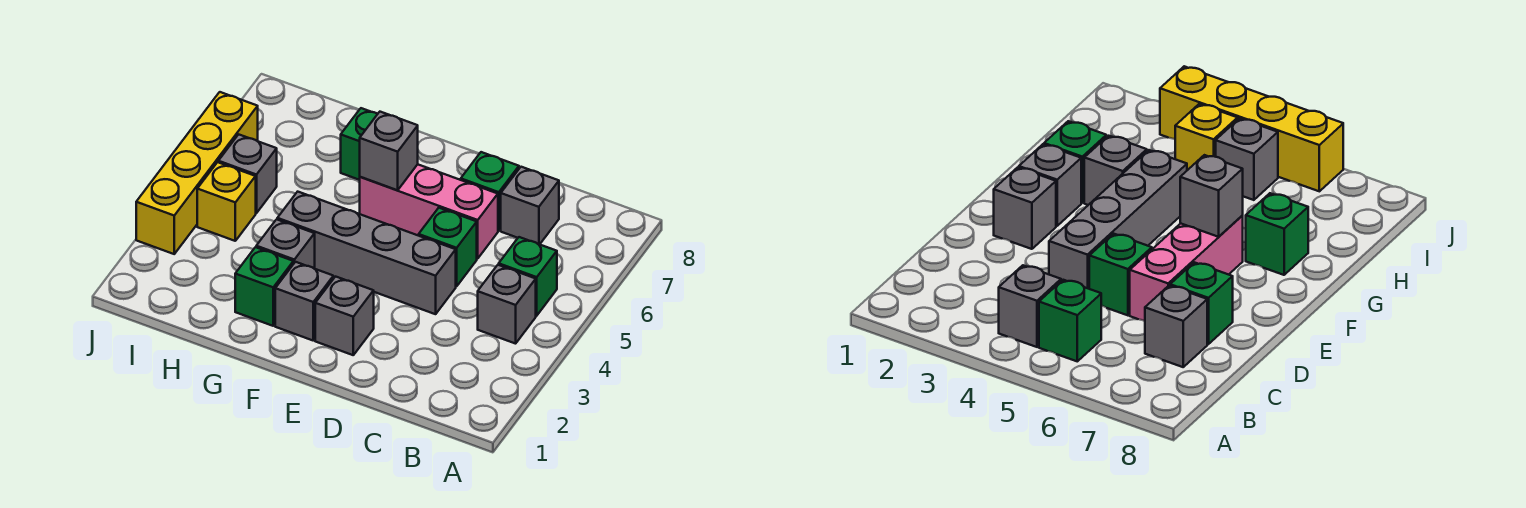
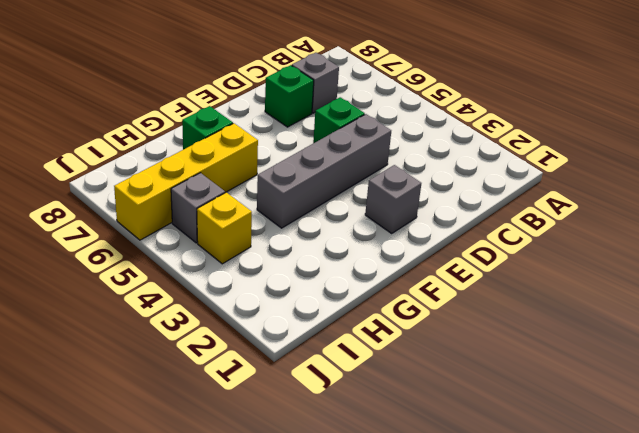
yellow brick G6:J6 level 1 -> yellow brick J3:J6 level 1
none -> grey brick B4 level 1
none -> green brick B5 level 1
none -> pink brick D6:F6 level 1

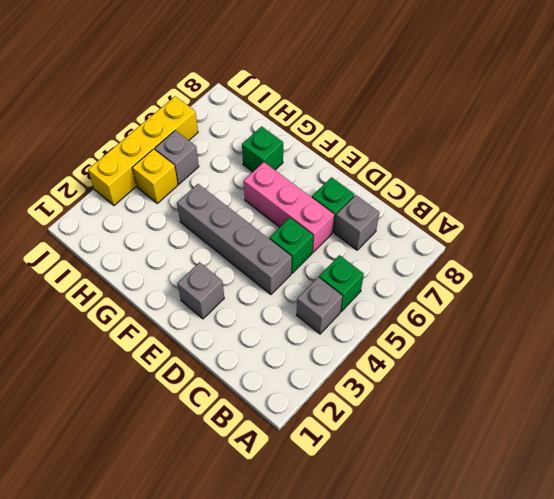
none -> grey brick F2 level 1
none -> green brick G2 level 1
none -> grey brick G3 level 1

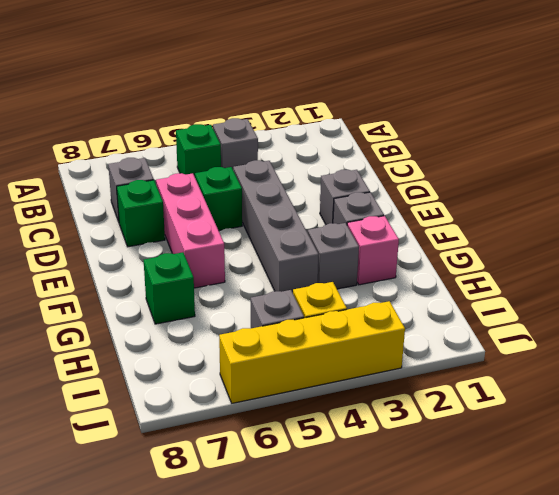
pink brick G2 level 1 -> green brick G2 level 1
none -> grey brick F6 level 2

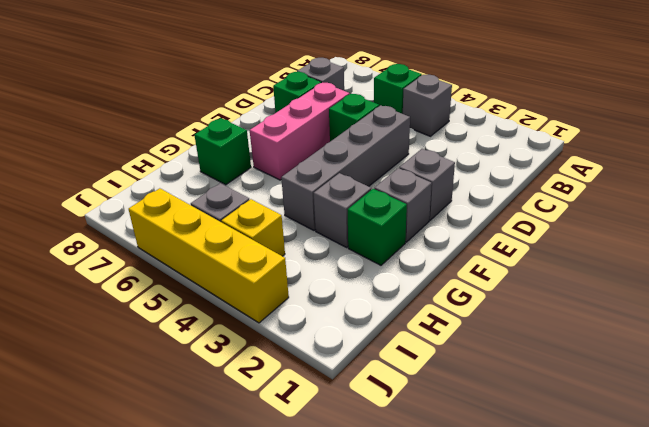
none -> grey brick F6 level 2

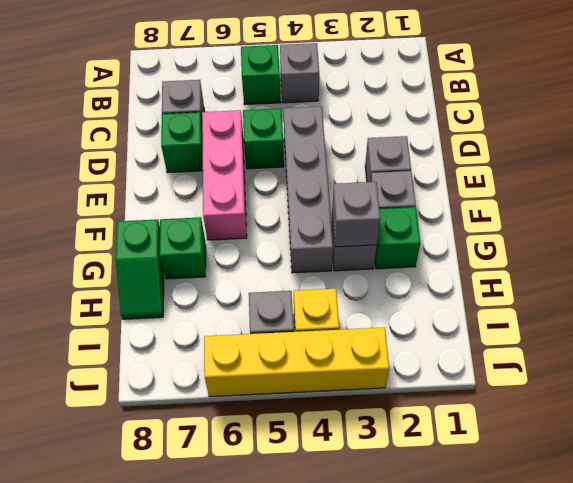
grey brick G3 level 2 -> grey brick F6 level 2
green slope G8:H8 level 1 top G -> none

